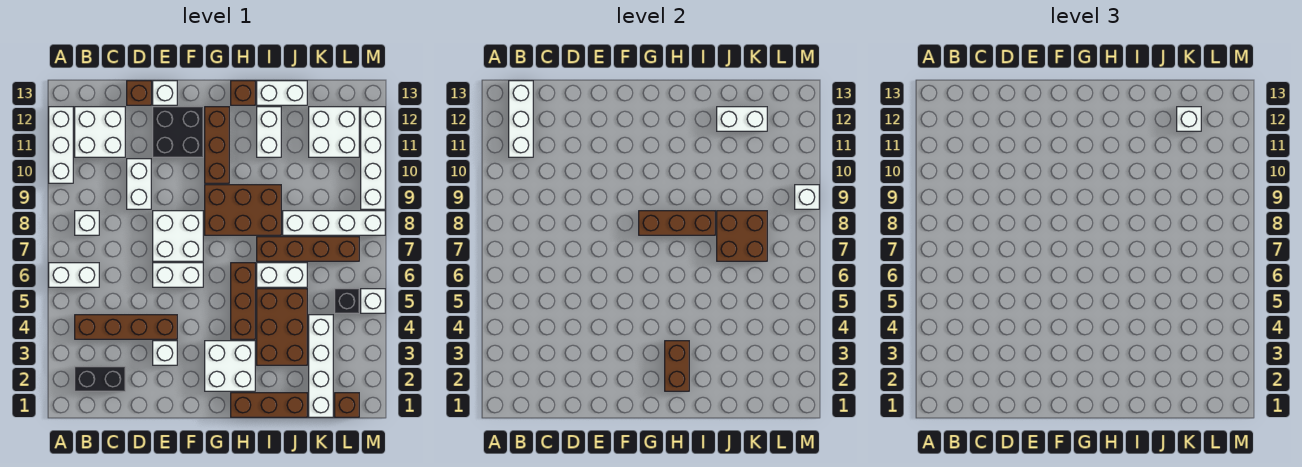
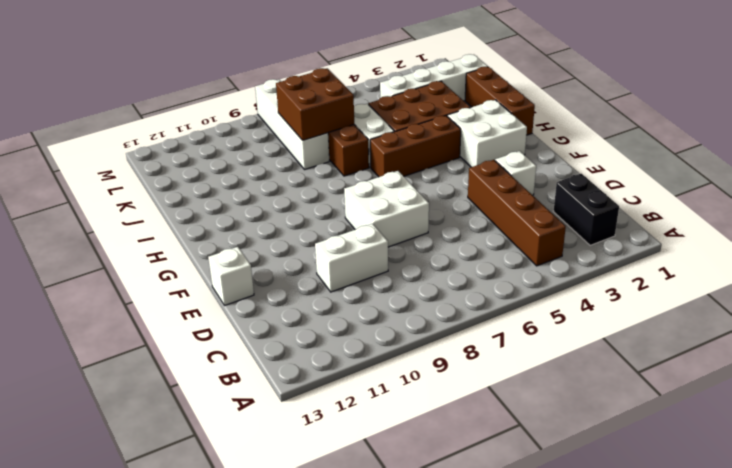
none -> white brick A6:B6 level 1
none -> white brick A10:A12 level 1
none -> white brick B8 level 1
none -> white brick B11:C12 level 1

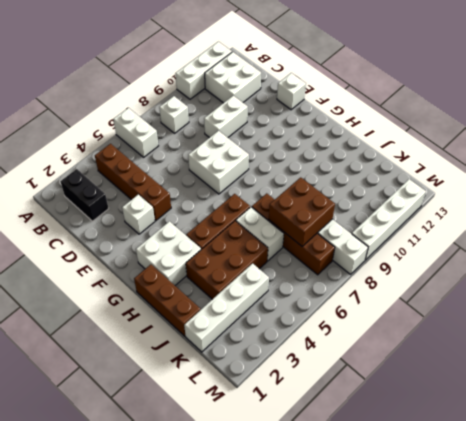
none -> brown brick D13 level 1
none -> white brick E6:F6 level 1
none -> black brick E11:F12 level 1
none -> brown brick G8:I9 level 1

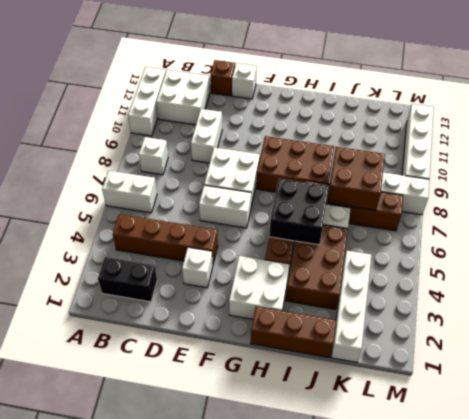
black brick H5:I6 level 2 -> black brick E11:F12 level 1
none -> brown brick G10:G12 level 1
none -> brown brick H13 level 1
none -> white brick I11:I12 level 1
none -> white brick I13:J13 level 1

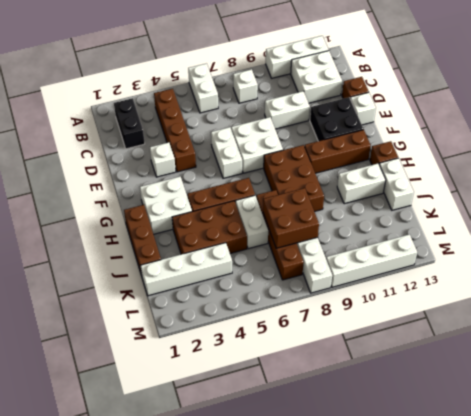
none -> white brick K11:L12 level 1
none -> brown brick L1 level 1
none -> black brick L5 level 1
none -> white brick M5 level 1

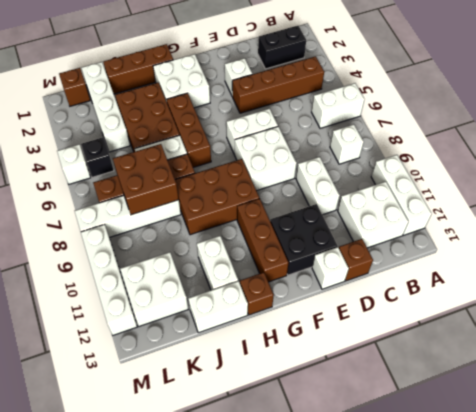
none -> white brick B11:B13 level 2
none -> brown brick G8:I8 level 2
none -> brown brick H2:H3 level 2
none -> white brick J12:K12 level 2

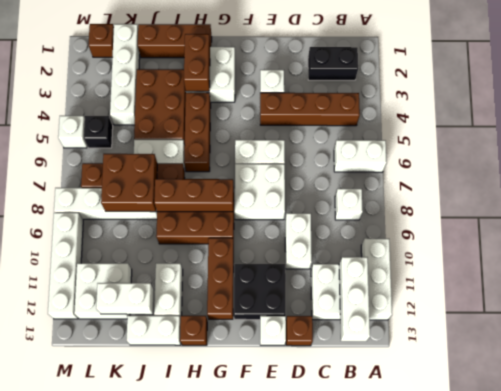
none -> white brick M9 level 2
none -> white brick K12 level 3

